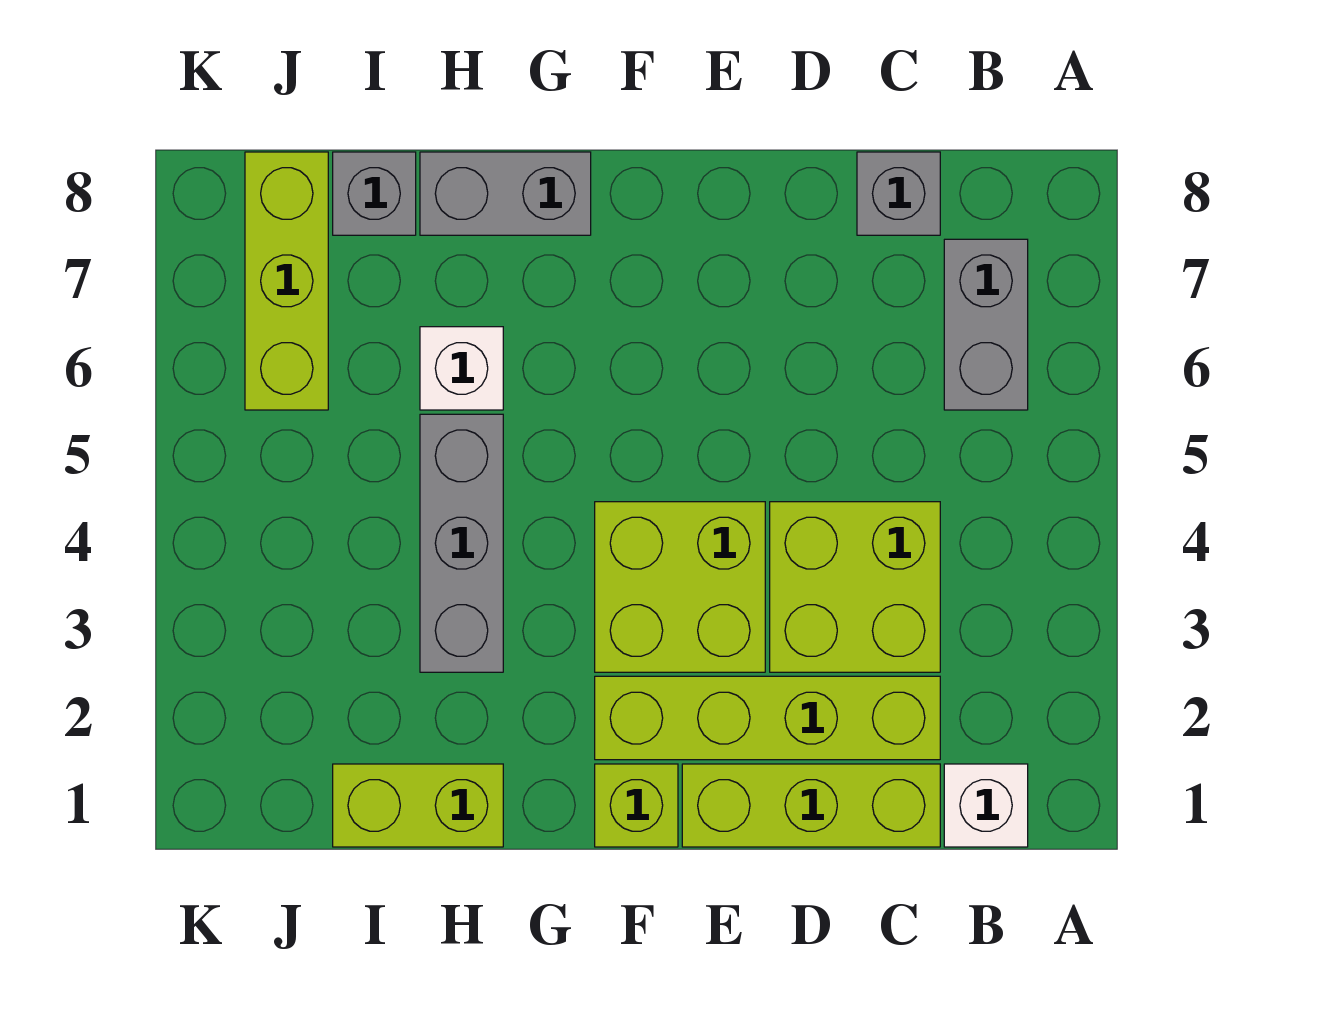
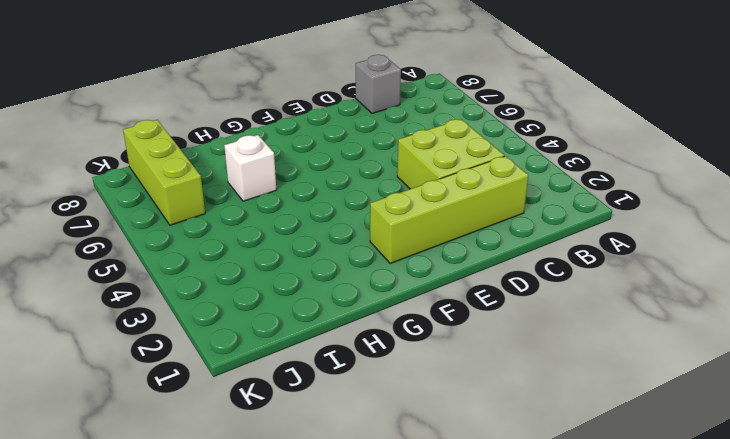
none -> white brick B1 level 1
none -> grey brick B6:B7 level 1
none -> lime brick C1:E1 level 1

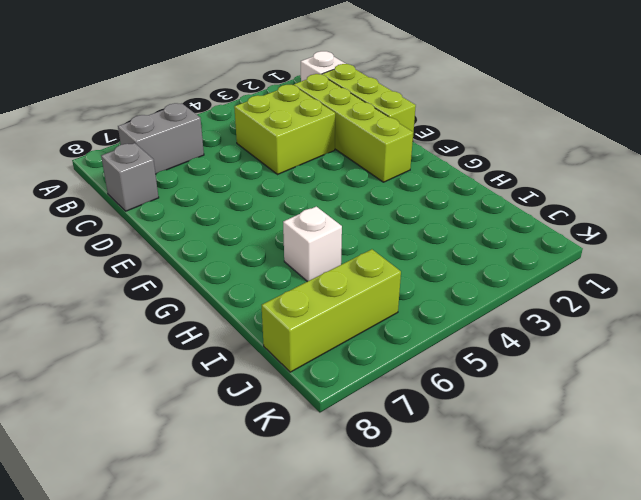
none -> lime brick E3:F4 level 1
none -> lime brick F1 level 1
none -> grey brick G8:H8 level 1

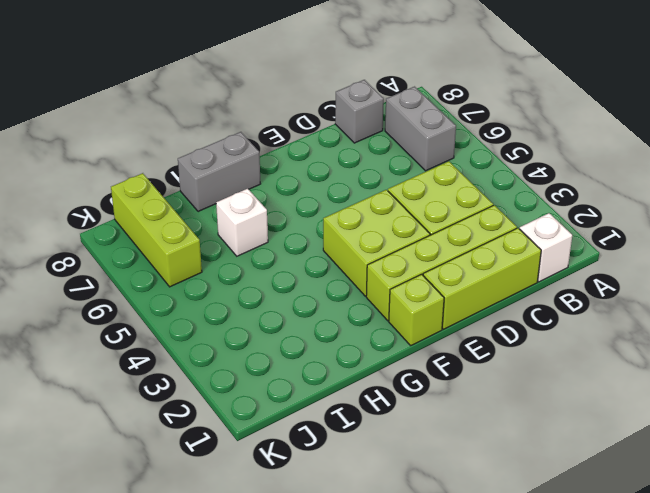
none -> lime brick H1:I1 level 1
none -> grey brick H3:H5 level 1
none -> grey brick I8 level 1

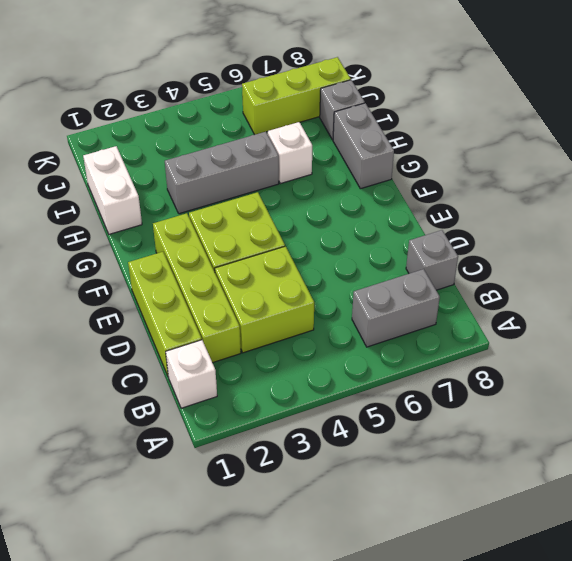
white brick H1:I1 level 1 -> lime brick H1:I1 level 1
none -> lime brick F1 level 1

